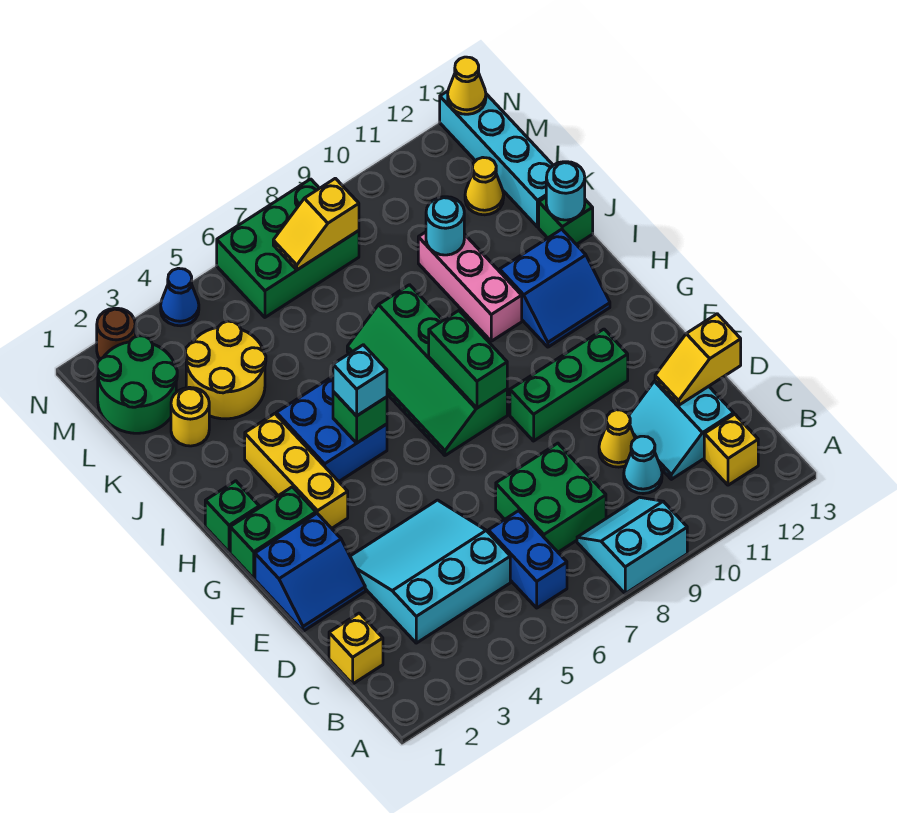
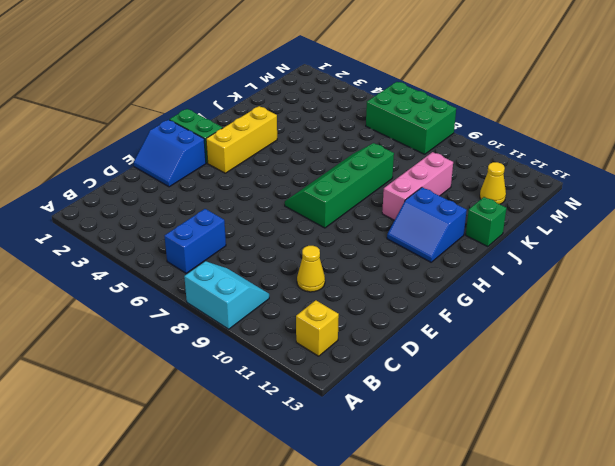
none -> yellow brick C1 level 1
none -> cyan slope C3:E5 level 1 top C
none -> green brick C7:D8 level 1
none -> cyan cone C10 level 1

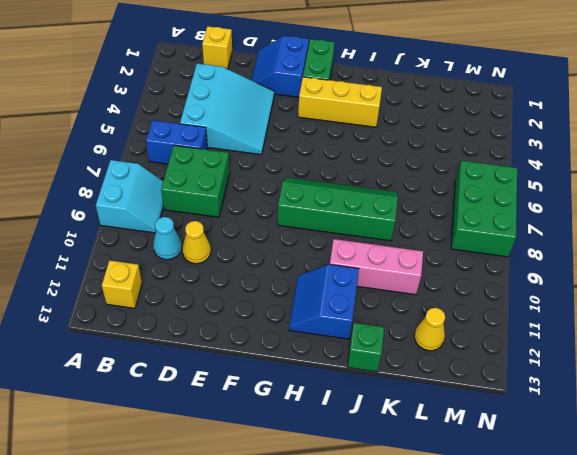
none -> cyan slope C11:D12 level 1 top 12
none -> green brick F9:F11 level 1
none -> green brick H1 level 1
none -> blue brick H4:I5 level 1

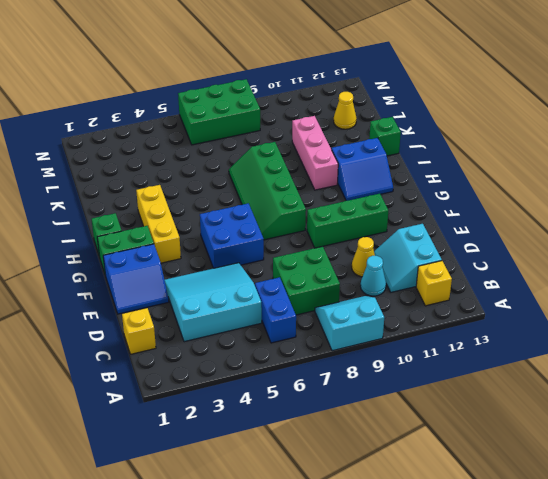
blue brick F5:G6 level 1 -> blue brick H4:I5 level 1
none -> yellow round brick K2 level 1
none -> yellow round brick K3:L4 level 1
none -> cyan brick K13:N13 level 1
none -> green round brick L1:M2 level 1

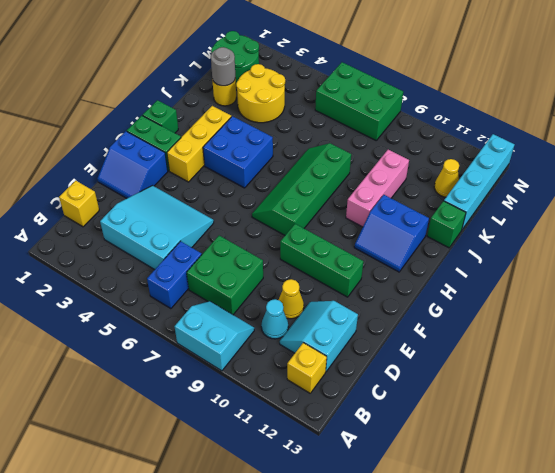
grey round brick K2 level 2 -> none
none -> brown round brick N2 level 1
none -> blue cone N4 level 1
none -> yellow slope D12:D13 level 2 top 13
none -> green brick G8:H8 level 2

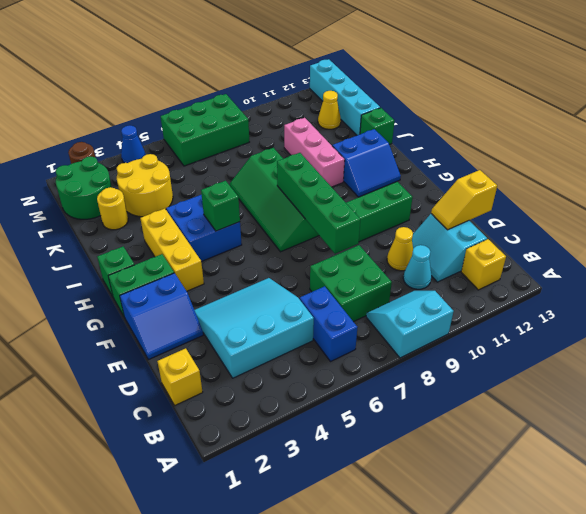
green brick E8:H8 level 2 -> green brick G8:H8 level 2
none -> cyan round brick J13 level 2
none -> cyan round brick K10 level 2
none -> yellow slope M7:M8 level 2 top 8
none -> yellow cone N13 level 2

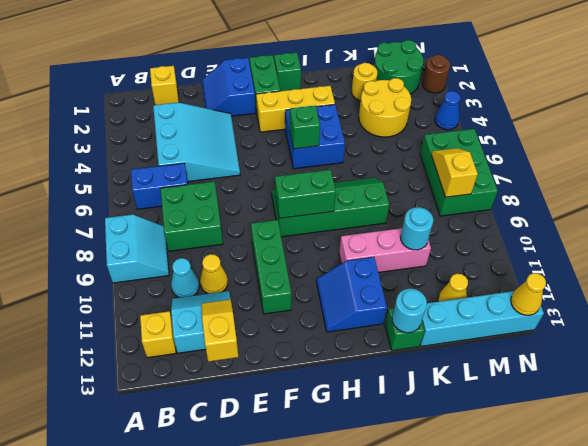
none -> cyan brick H5 level 3

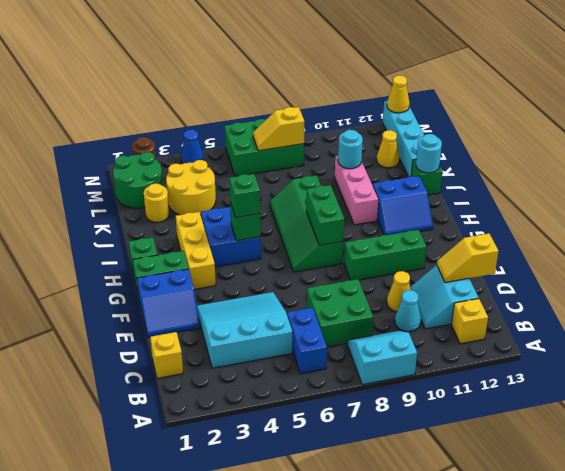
green brick H5 level 3 -> cyan brick H5 level 3

